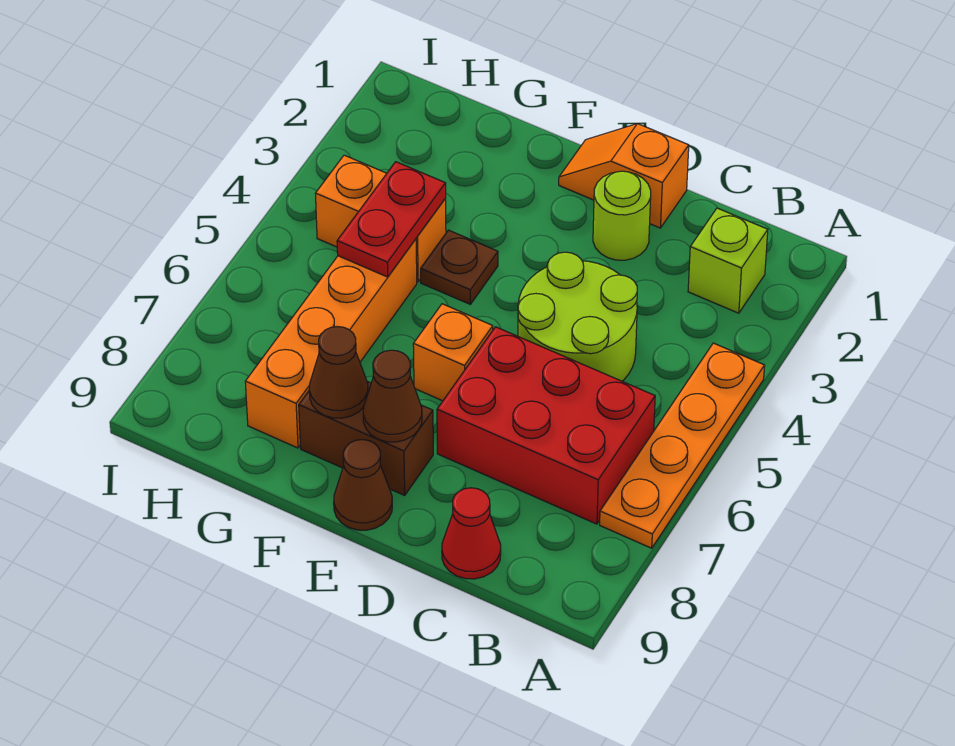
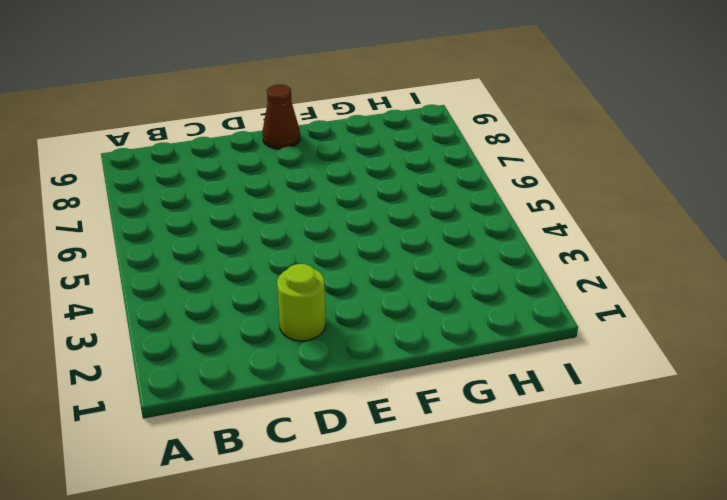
none -> orange plate A4:A7 level 1
none -> lime brick B2 level 1
none -> red brick B6:D7 level 1

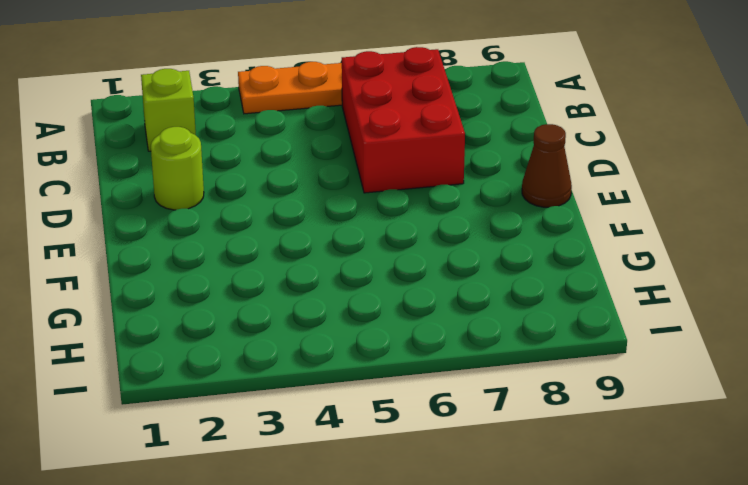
none -> lime round brick C4:D5 level 1
none -> red cone C9 level 1
none -> orange slope D1:E1 level 1 top D

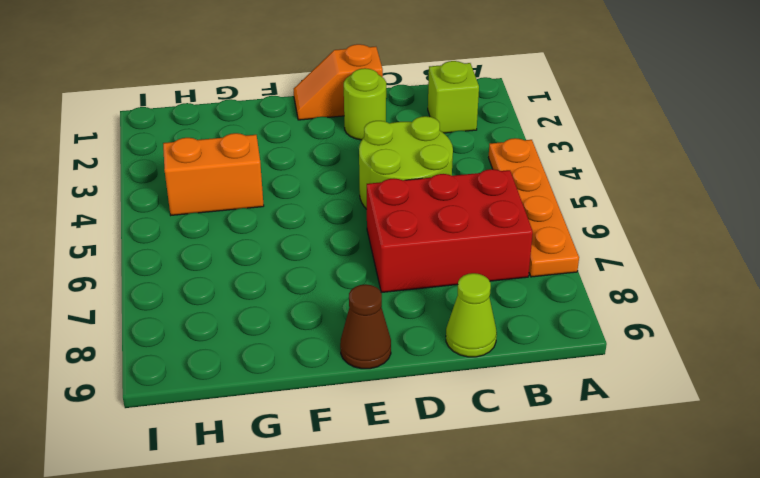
lime cone C9 level 1 -> red cone C9 level 1
none -> orange brick E6 level 1
none -> brown brick E8:F8 level 1
none -> brown plate F4 level 1

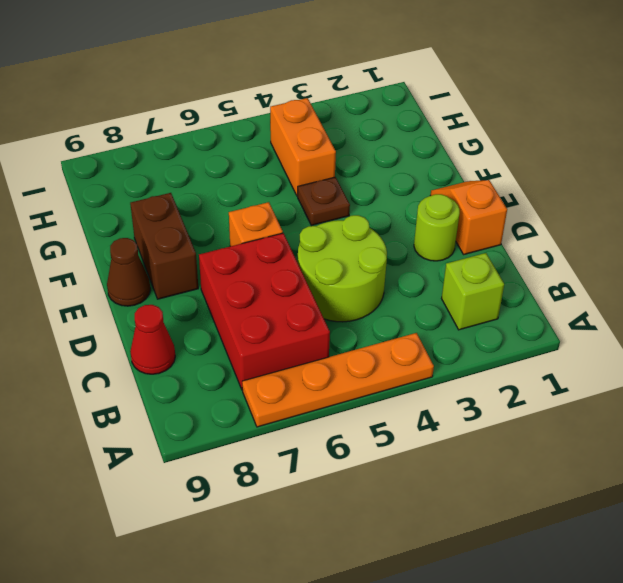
none -> orange brick G5:G8 level 1
none -> brown cone E8 level 2
none -> brown cone F8 level 2

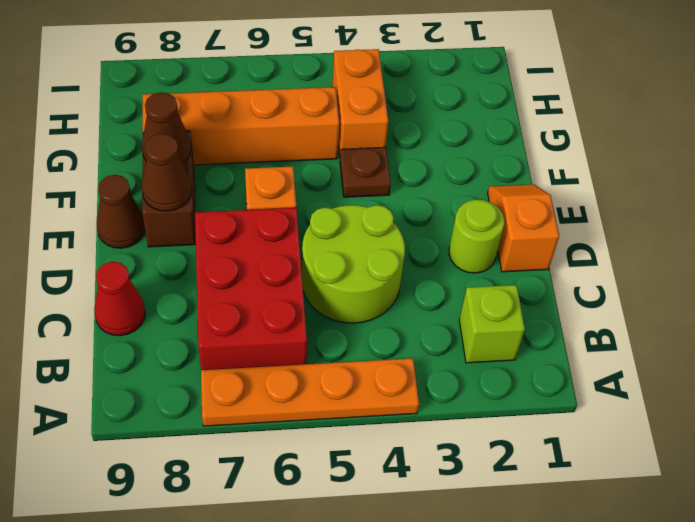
none -> red plate G4:G5 level 2

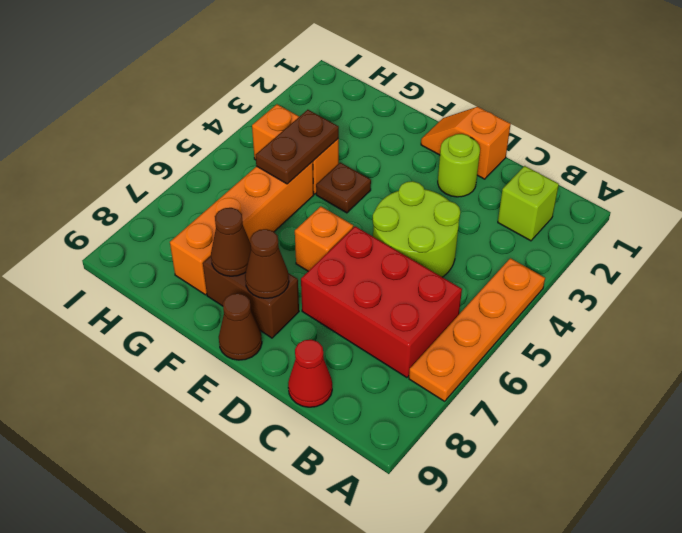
brown plate G4:G5 level 2 -> red plate G4:G5 level 2

